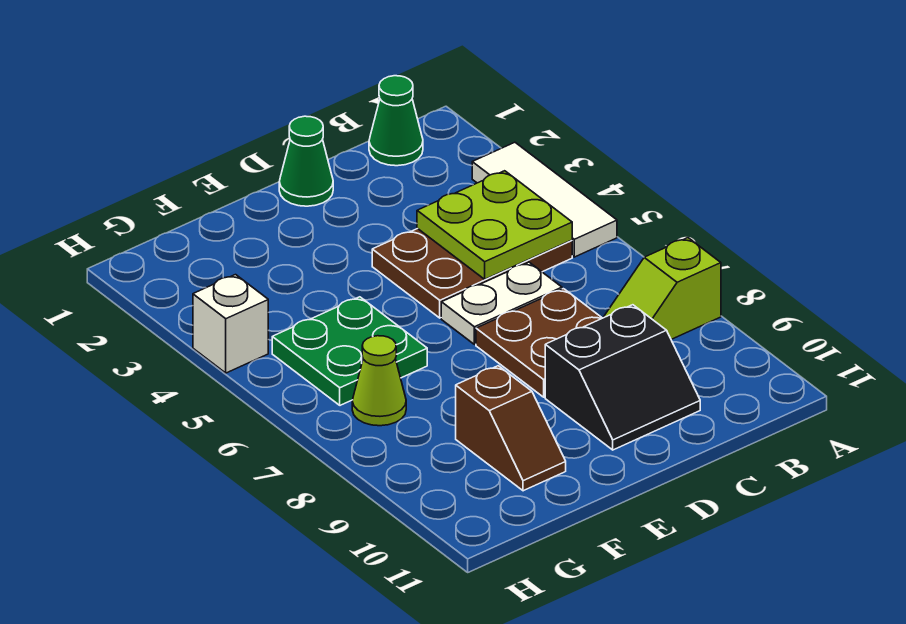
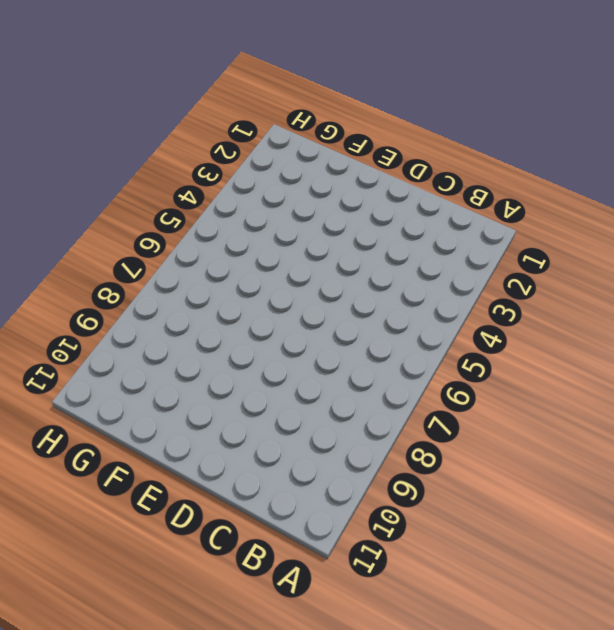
none -> white tile A3:A5 level 1
none -> lime slope A8:B8 level 1 top A
none -> green cone B1 level 1

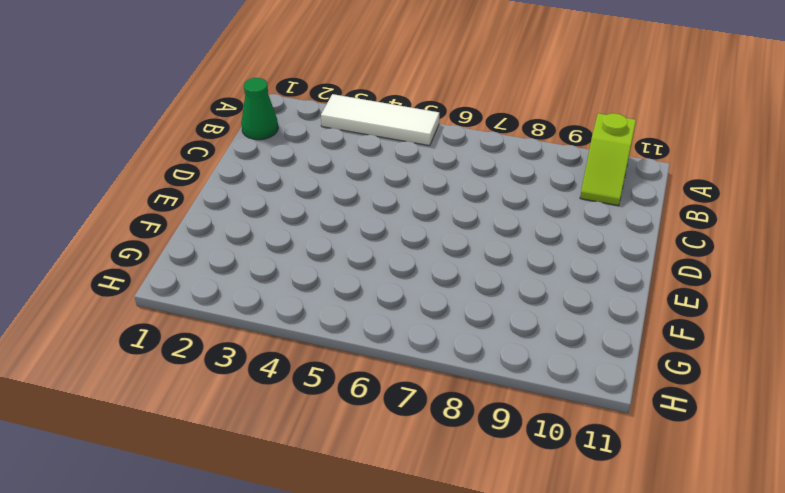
lime slope A10:B10 level 1 top A -> lime slope A8:B8 level 1 top A
none -> brown plate B4:D5 level 1
none -> white plate C6:D6 level 1
none -> brown plate C7:D8 level 1

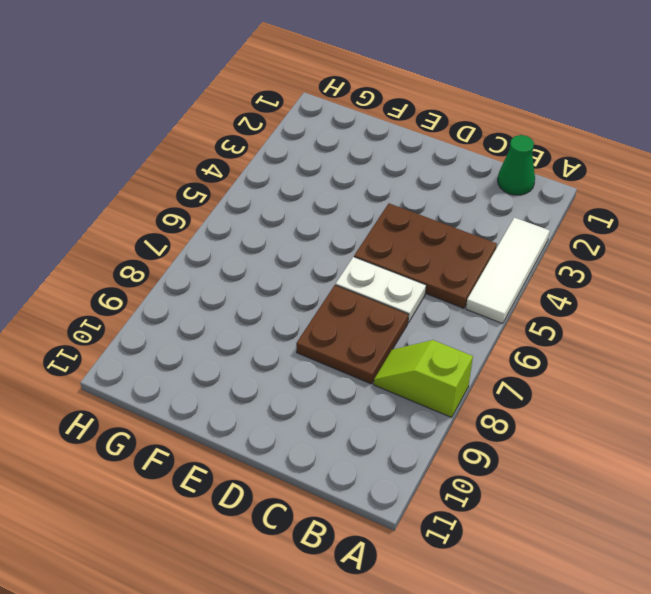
none -> black slope C9:D10 level 1 top 9
none -> green cone D1 level 1
none -> green plate F5:G6 level 1

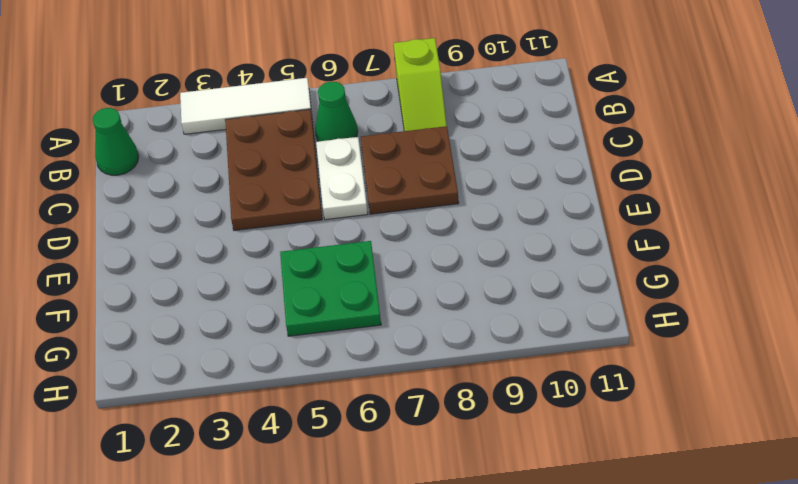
green cone B6 level 1 -> green cone D1 level 1
none -> black slope C9:D10 level 1 top 9
none -> brown slope F9:F10 level 1 top 9
none -> lime cone G7 level 1

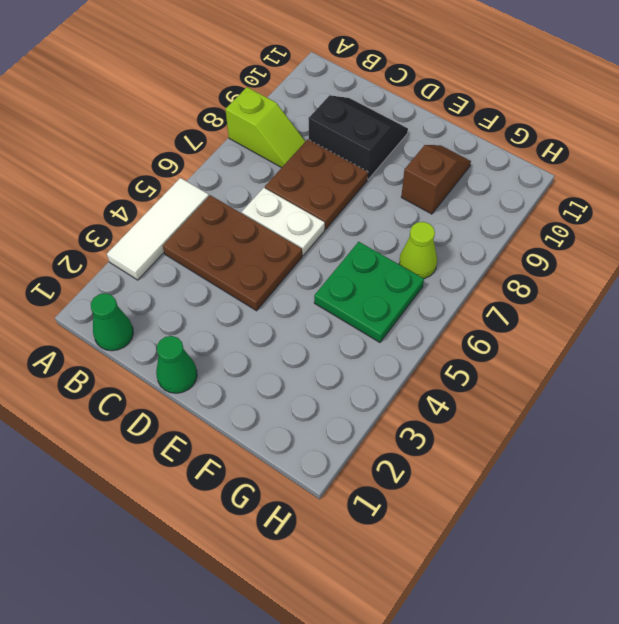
none -> white brick H4 level 1
none -> lime plate B4:C5 level 2

